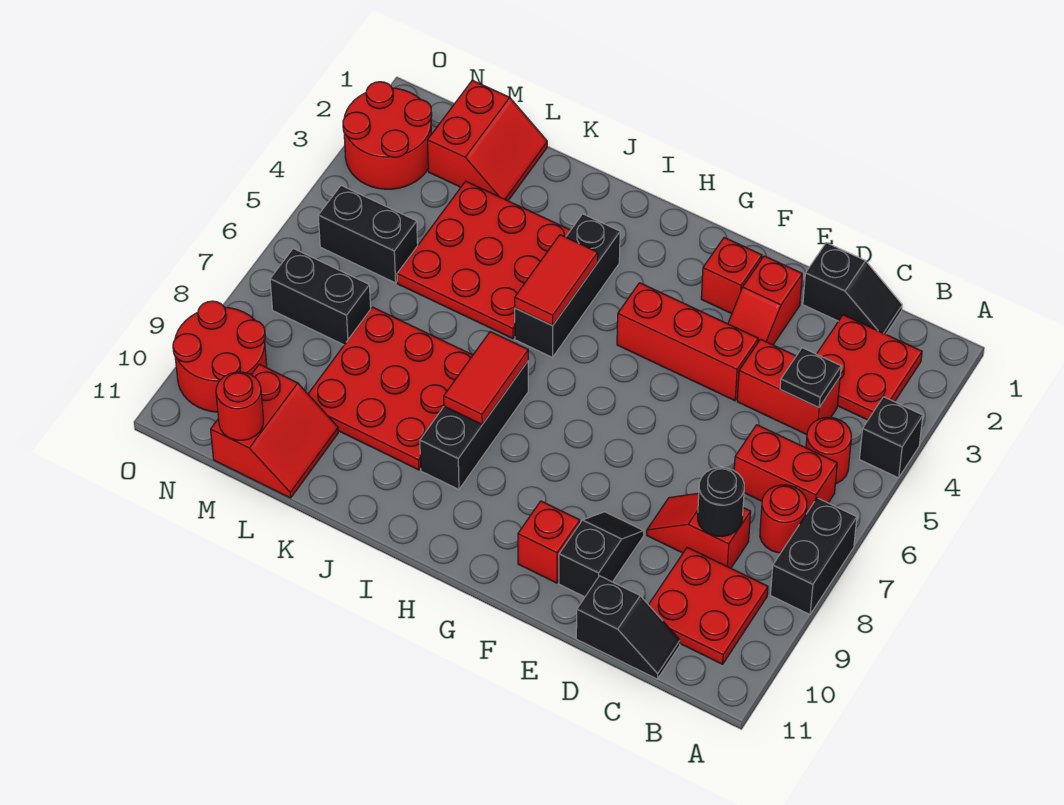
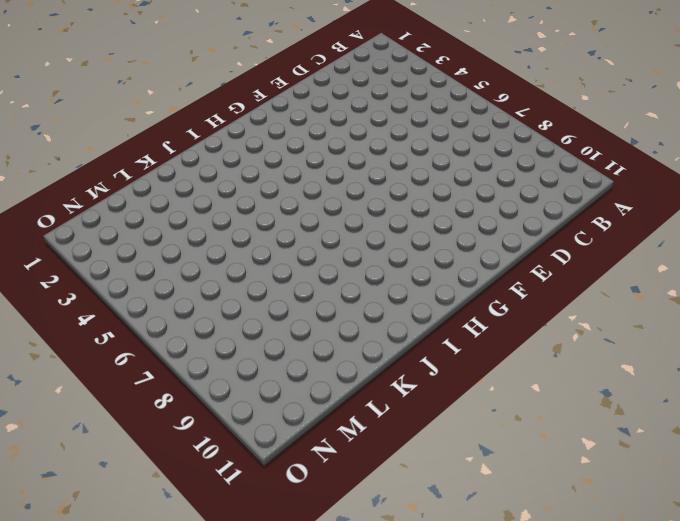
none -> black brick A4 level 1
none -> black brick A7:A8 level 1
none -> red plate B2:C3 level 1
none -> red round brick B5 level 1

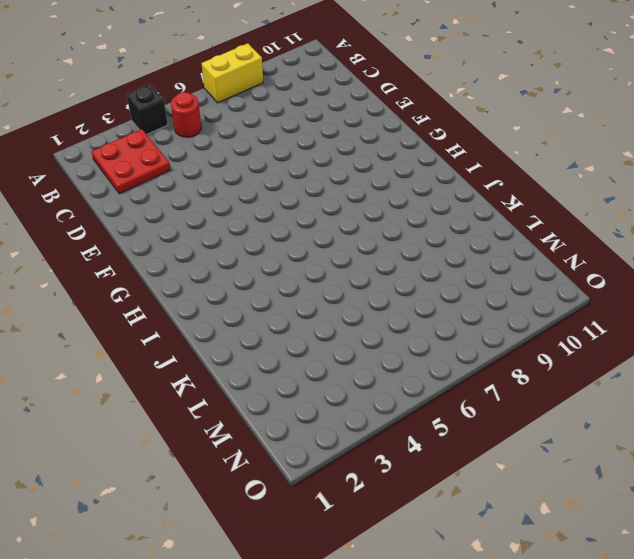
yellow brick A7:A8 level 1 -> black brick A7:A8 level 1
none -> red brick B6:C6 level 1
none -> red round brick B7 level 1
none -> red plate B9:C10 level 1
none -> black slope C1:D1 level 1 top D

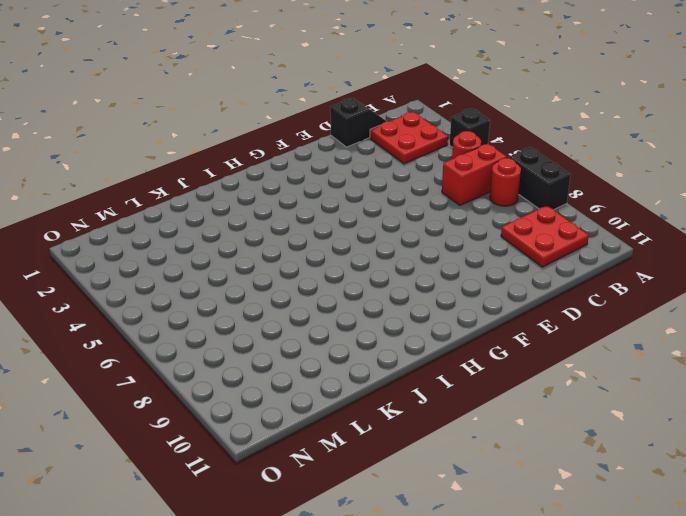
none -> red brick C4:D4 level 1
none -> red slope C8:D8 level 1 top C
none -> black slope C11:D11 level 1 top D
none -> red slope E2:E3 level 1 top 2

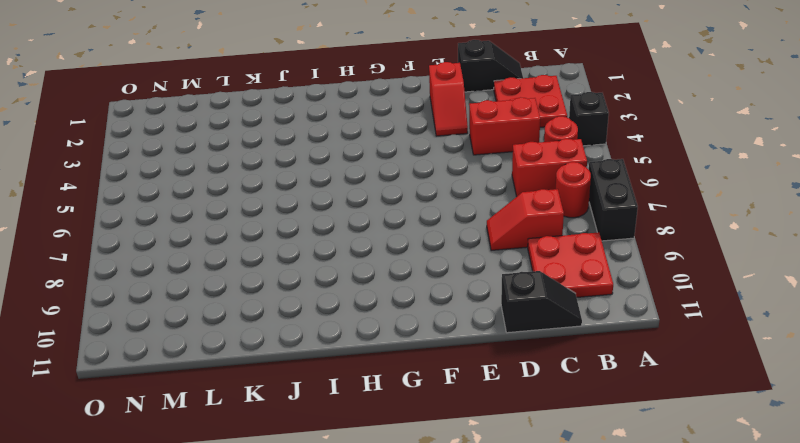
none -> red brick E4:G4 level 1
none -> black slope E9:E10 level 1 top 10
none -> red brick F2 level 1
none -> red brick F10 level 1

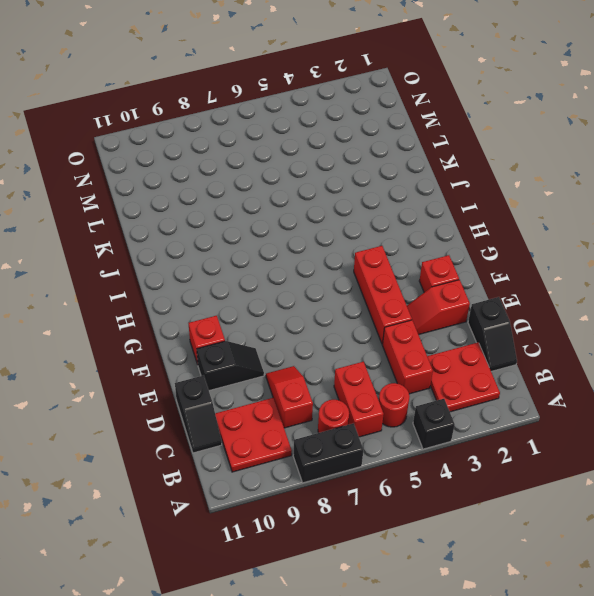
none -> black brick I3:I5 level 1
none -> black brick I7:I9 level 1
none -> red plate J3:L5 level 1
none -> red plate J7:L9 level 1

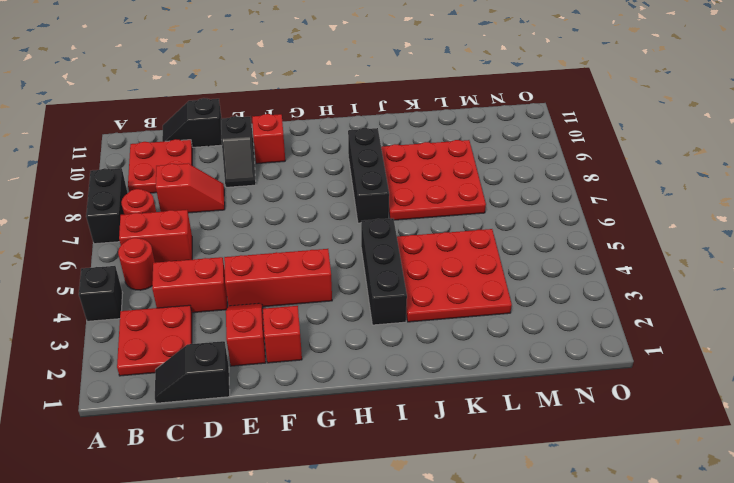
none -> red slope L1:M2 level 1 top M
none -> red slope L10:M11 level 1 top M
none -> black brick M5:N5 level 1
none -> black brick M7:N7 level 1

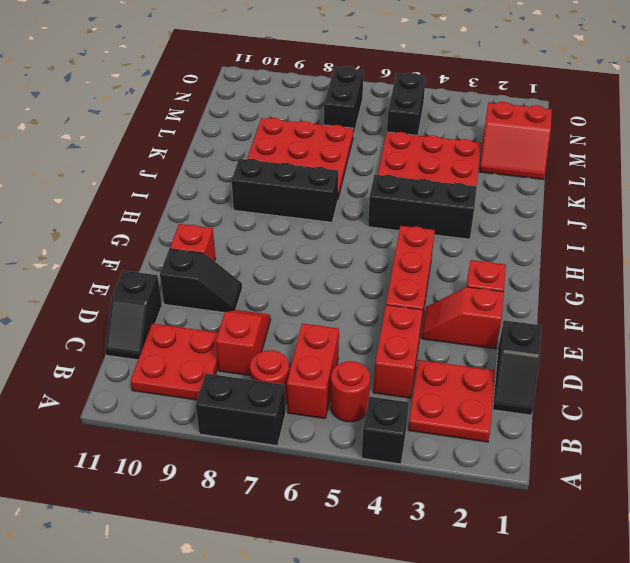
none -> red slope L10:M11 level 1 top M
none -> red round brick N2:O3 level 1
none -> red round brick N9:O10 level 1
none -> black plate C4 level 2

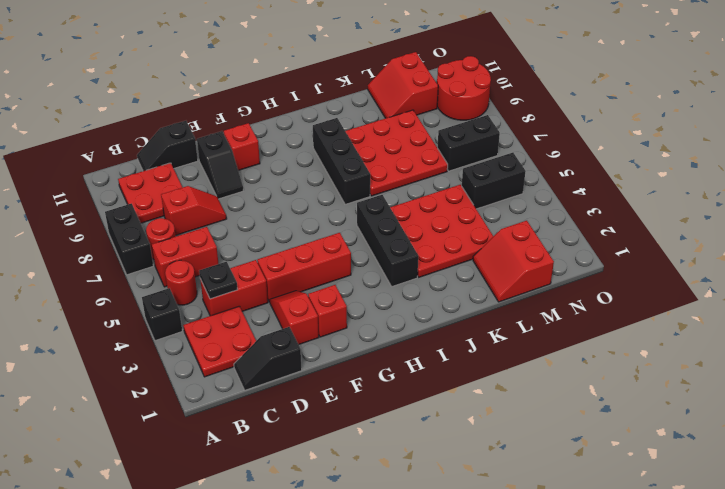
none -> red round brick N2:O3 level 1
none -> black round brick C8 level 2
none -> red tile I4:I5 level 2
none -> red tile I7:I8 level 2

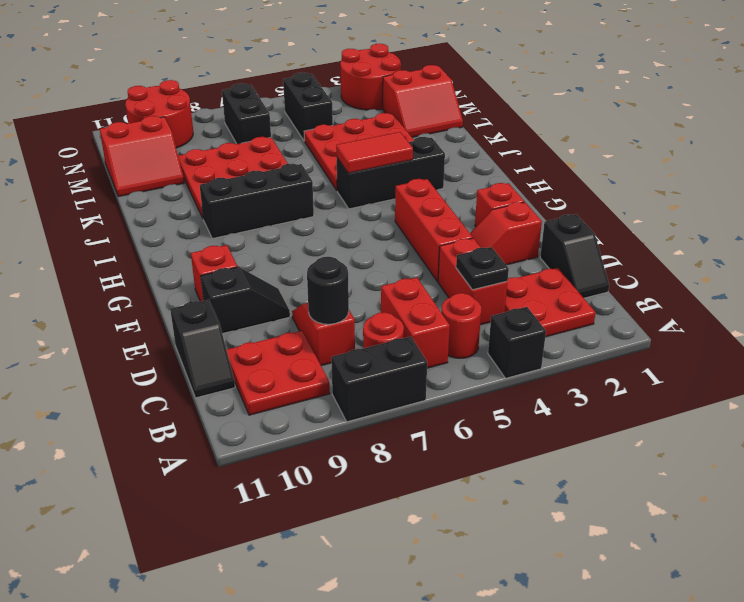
none -> red tile I7:I8 level 2
none -> red round brick M11 level 2

